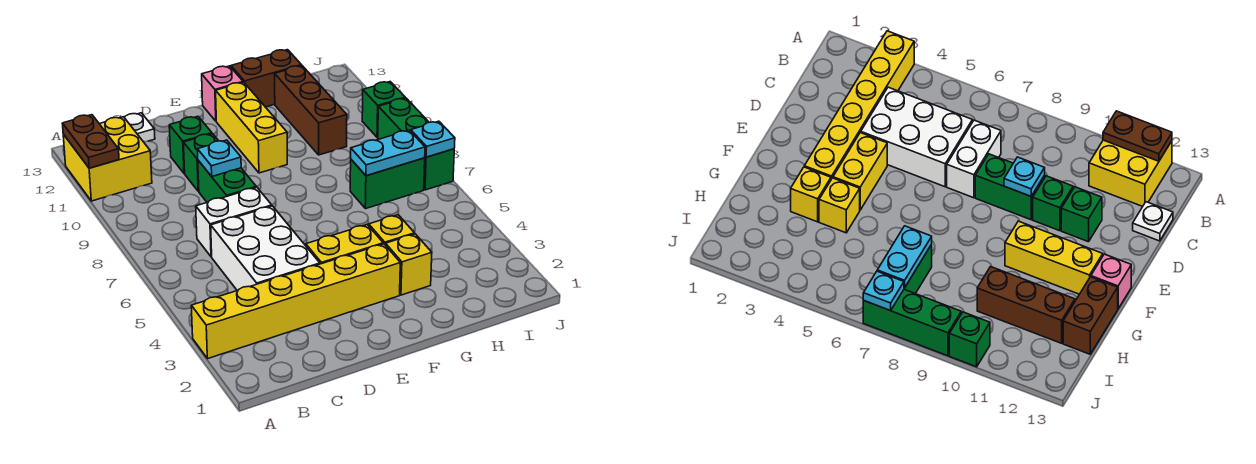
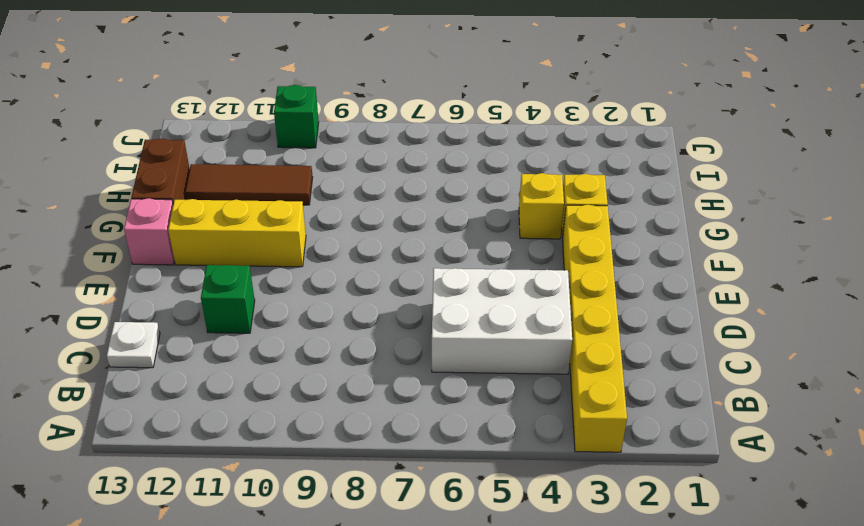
brown tile H10:H12 level 1 -> brown brick H10:H12 level 1
none -> yellow brick A11:B12 level 1
none -> white brick C7:D7 level 1
none -> green brick D8:D9 level 1

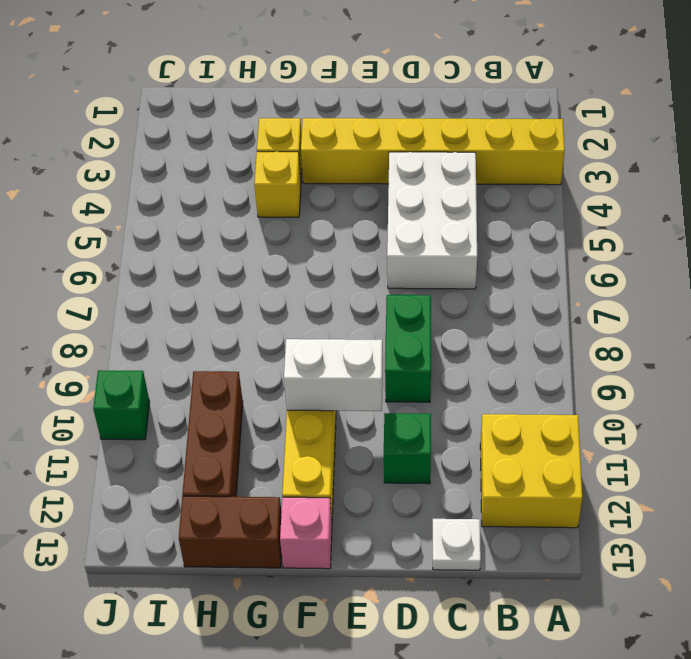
white brick E10:F10 level 2 -> white brick C7:D7 level 1
none -> green brick D10 level 1
none -> yellow brick E4:F4 level 1
none -> green brick H7:I7 level 1

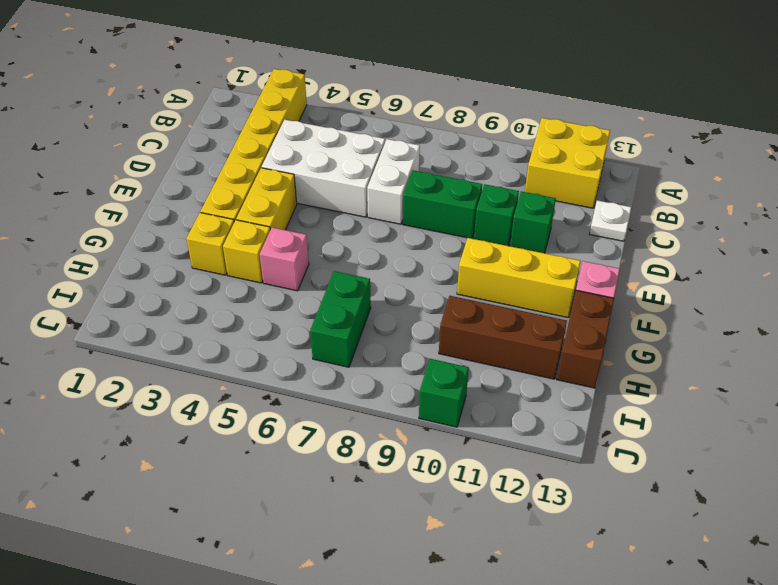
pink brick G5 level 1 -> none
none -> green brick J7:J9 level 1
none -> brown plate A11:A12 level 2
none -> cyan plate D9 level 2

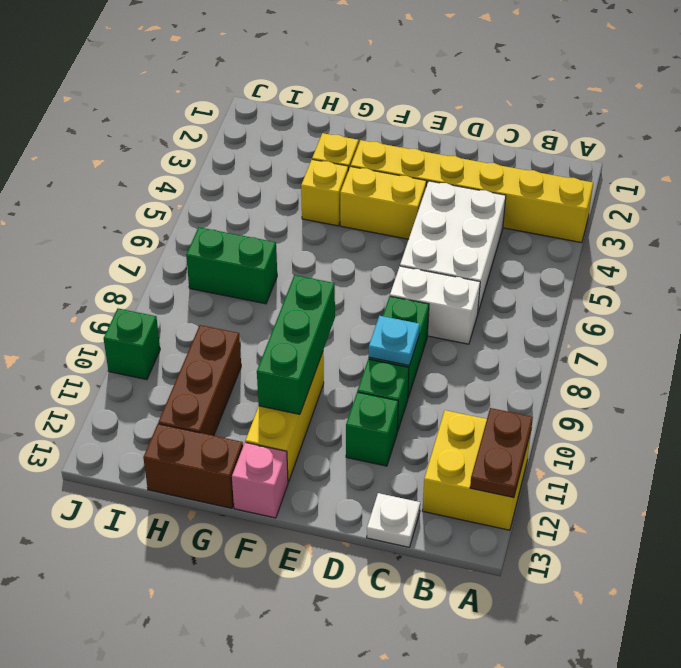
green brick F9:F11 level 2 -> green brick J7:J9 level 1
none -> cyan plate H7:I7 level 2
none -> cyan plate J7 level 2

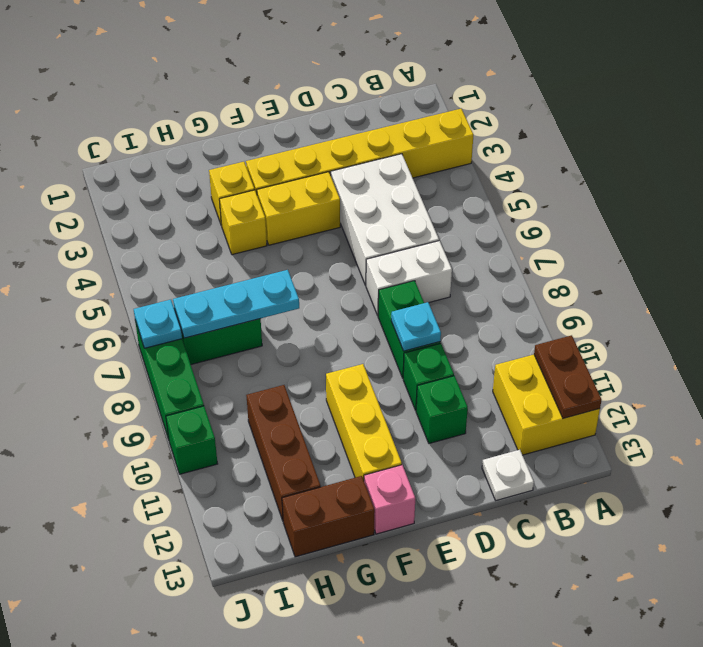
cyan plate G7:I7 level 2 -> cyan plate H7:I7 level 2

